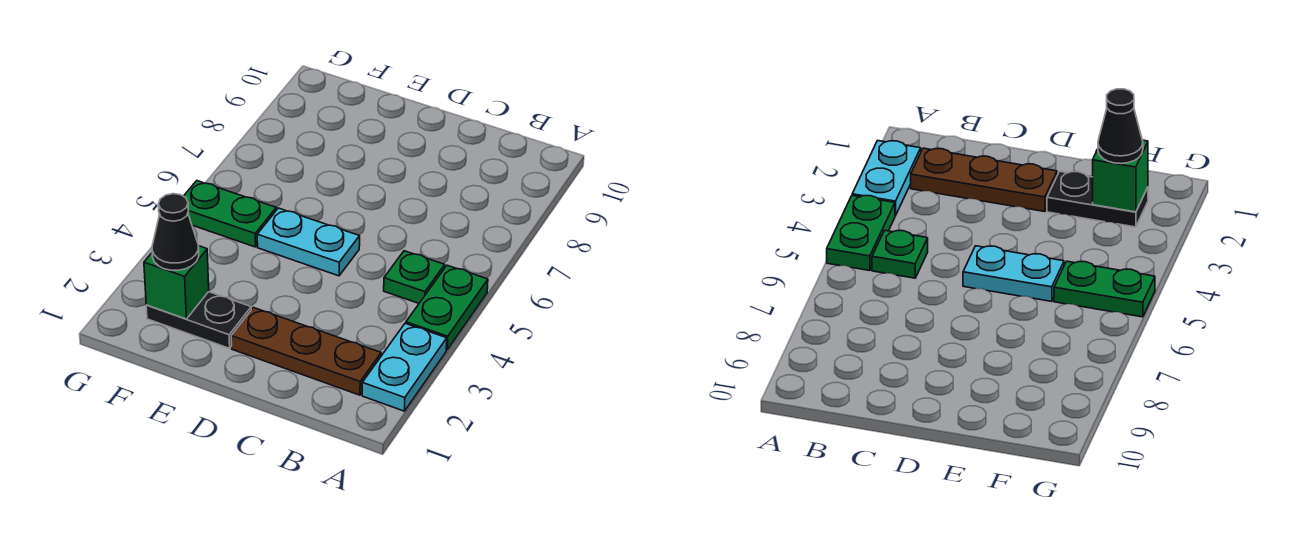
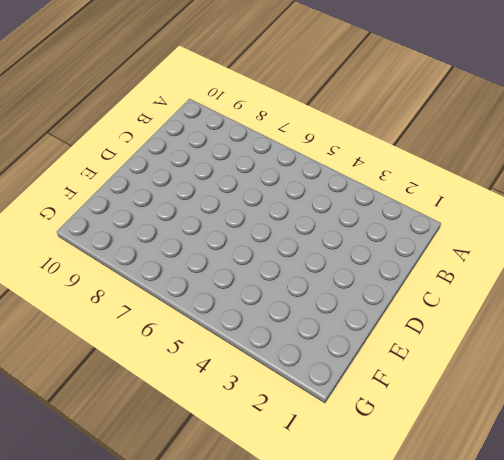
none -> cyan plate A2:A3 level 1
none -> green plate A4:A5 level 1

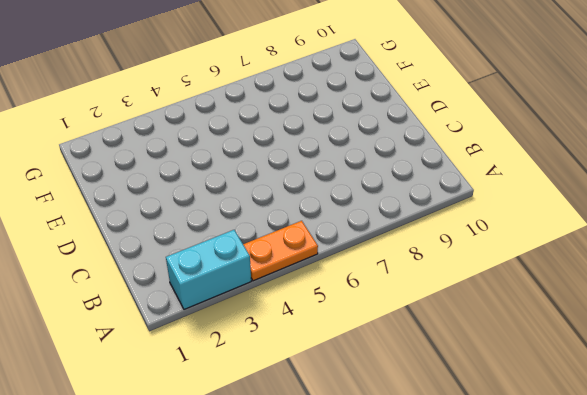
cyan brick A2:A3 level 1 -> cyan plate A2:A3 level 1
orange plate A4:A5 level 1 -> green plate A4:A5 level 1
none -> brown plate B2:D2 level 1
none -> green plate B5 level 1

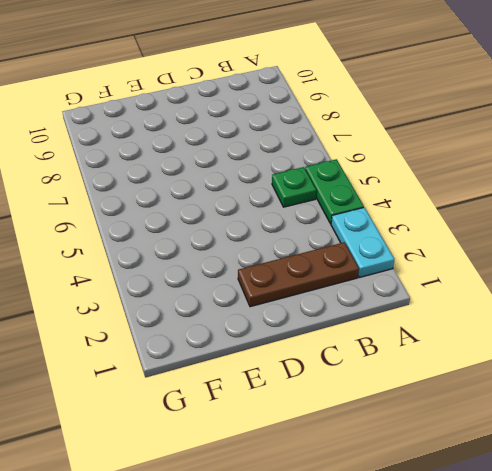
none -> cyan plate D5:E5 level 1
none -> black plate E2:F2 level 1

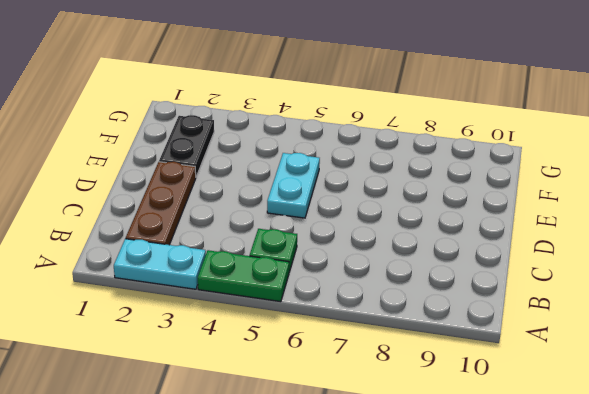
none -> green plate F5:G5 level 1
none -> green brick F2 level 2

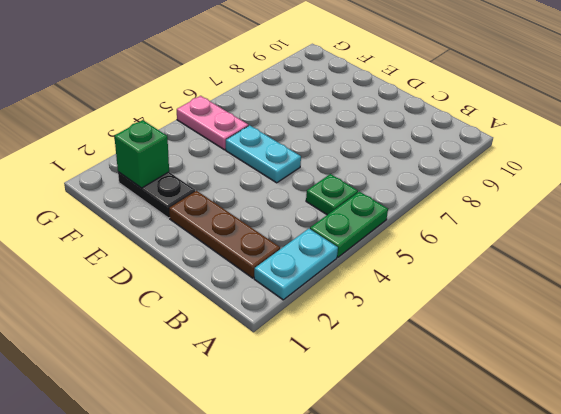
pink plate F5:G5 level 1 -> green plate F5:G5 level 1
none -> black cone F2 level 3

